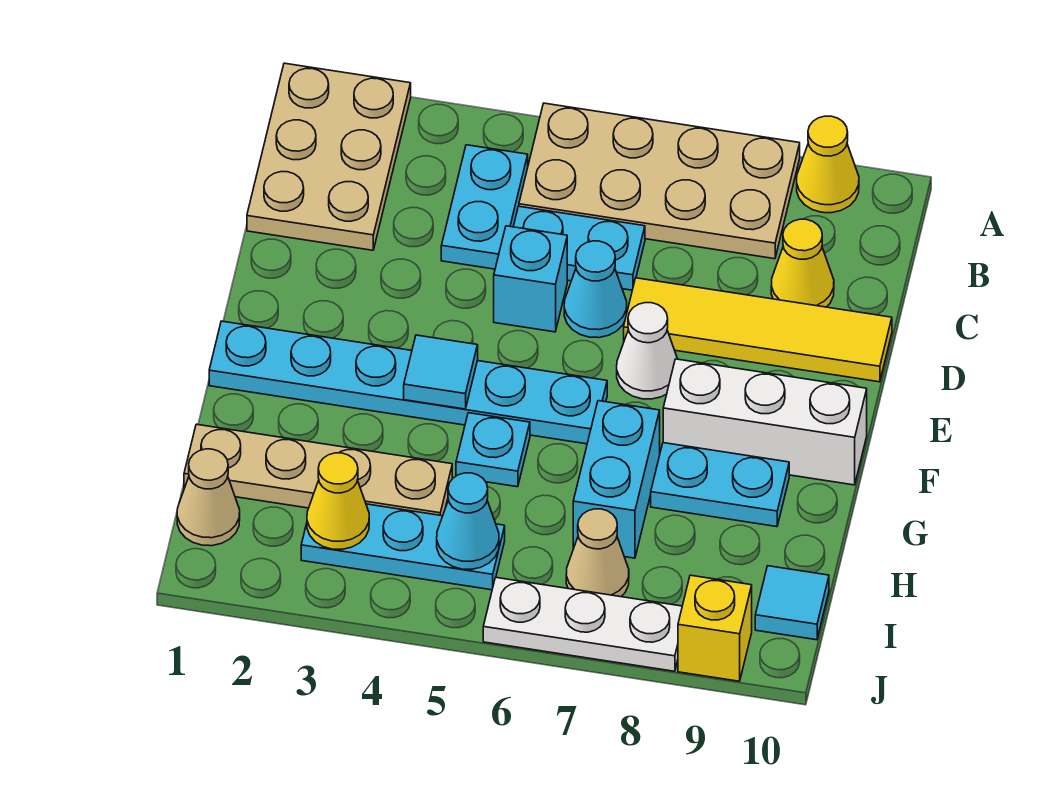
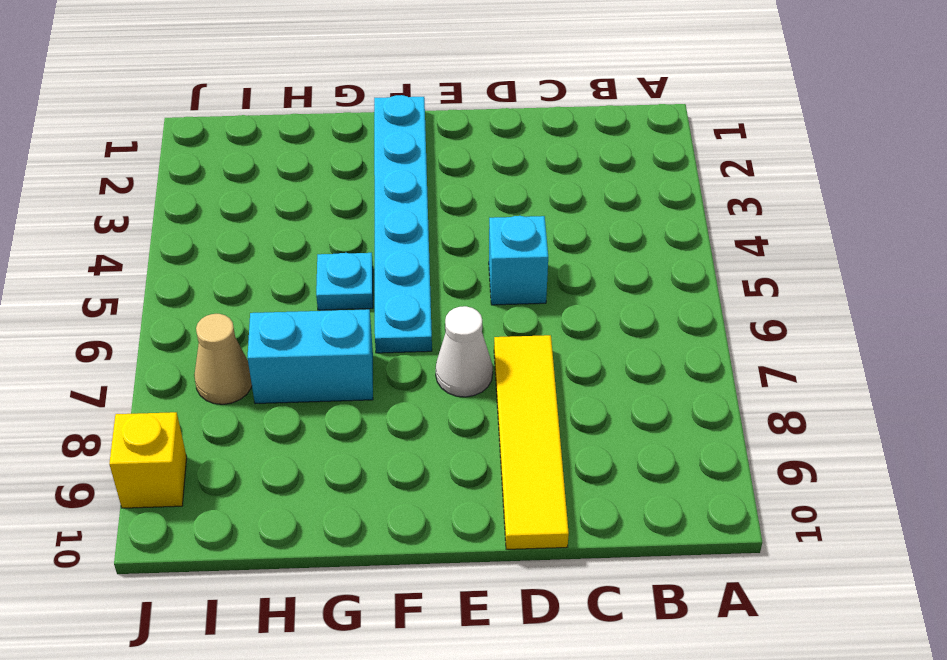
none -> tan plate A1:C2 level 1
none -> tan plate A5:B8 level 1
none -> yellow cone A9 level 1

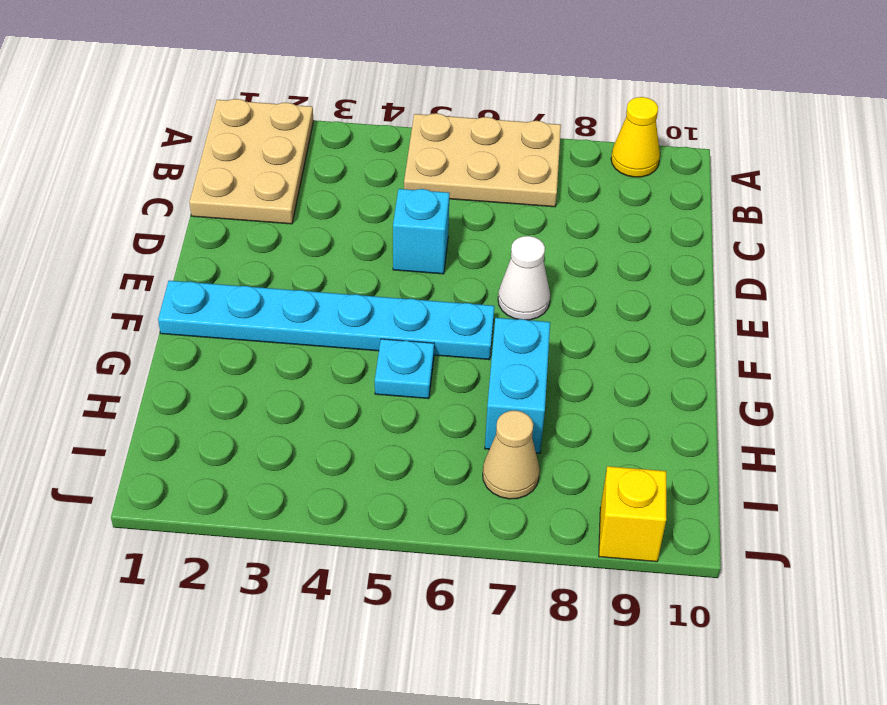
tan plate A5:B7 level 1 -> tan plate A5:B8 level 1
none -> cyan plate B4:C4 level 1
none -> cyan plate C5:C6 level 1
none -> yellow cone C9 level 1

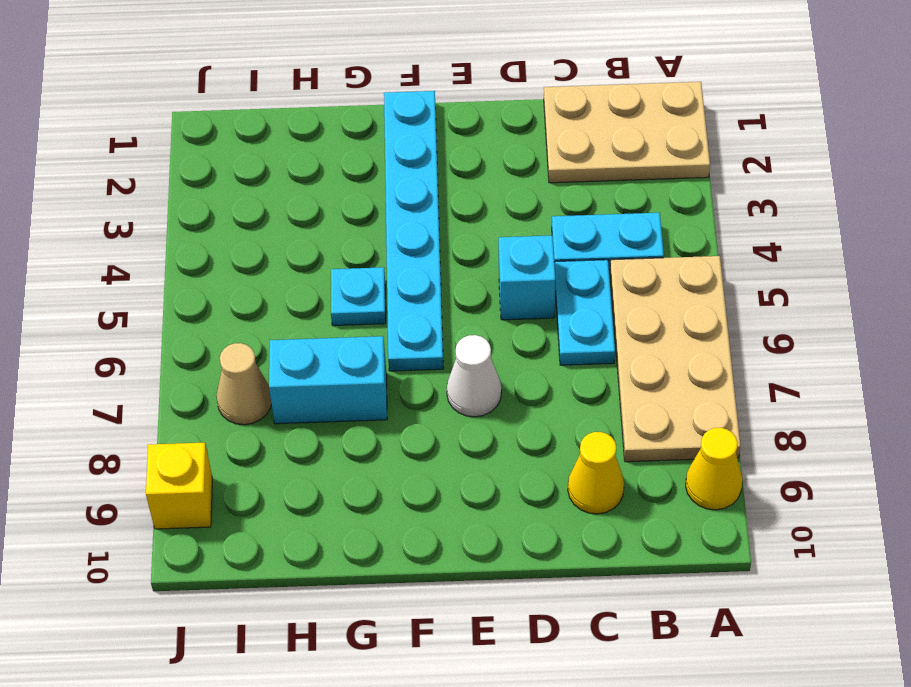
none -> cyan cone D6 level 1
none -> yellow tile D7:D10 level 1
none -> white brick F8:F10 level 1

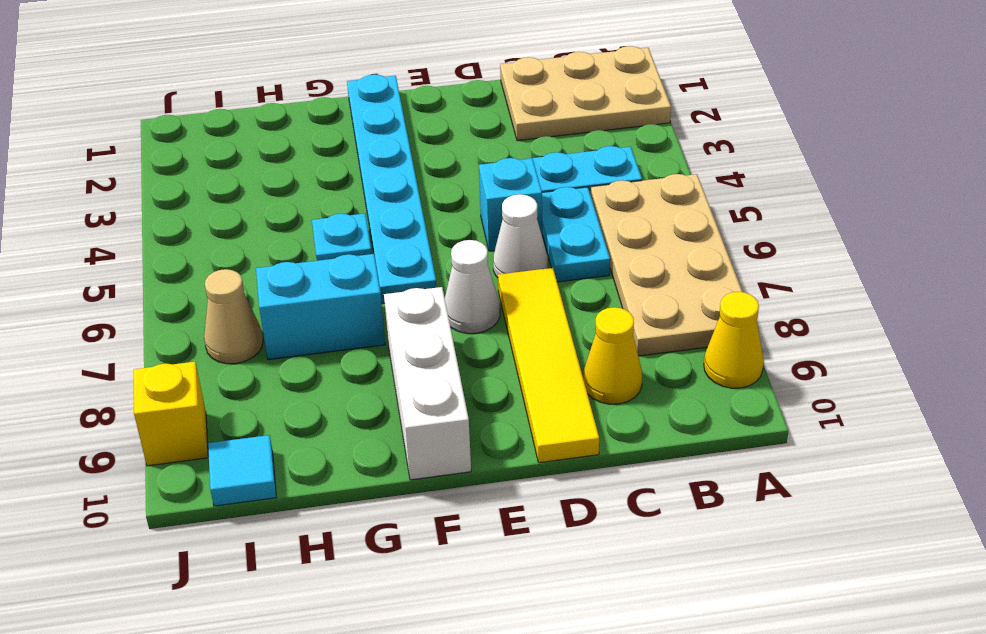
white cone D6 level 1 -> cyan cone D6 level 1
none -> cyan plate G8:G9 level 1
none -> tan plate H1:H4 level 1
none -> tan cone I1 level 1

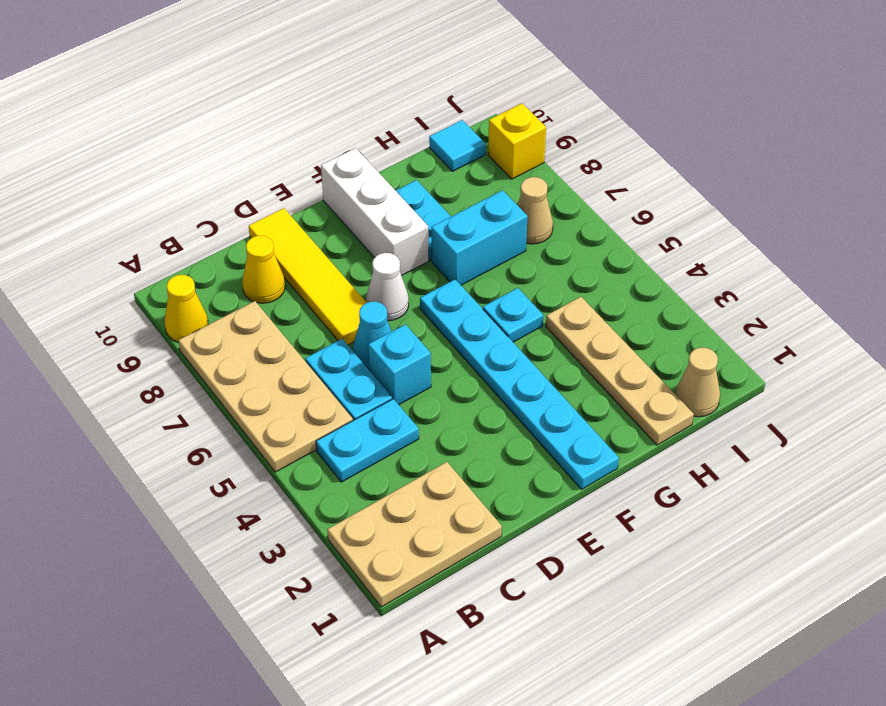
none -> cyan plate I3:I5 level 1
none -> white plate J6:J8 level 1
none -> cyan tile F4 level 2

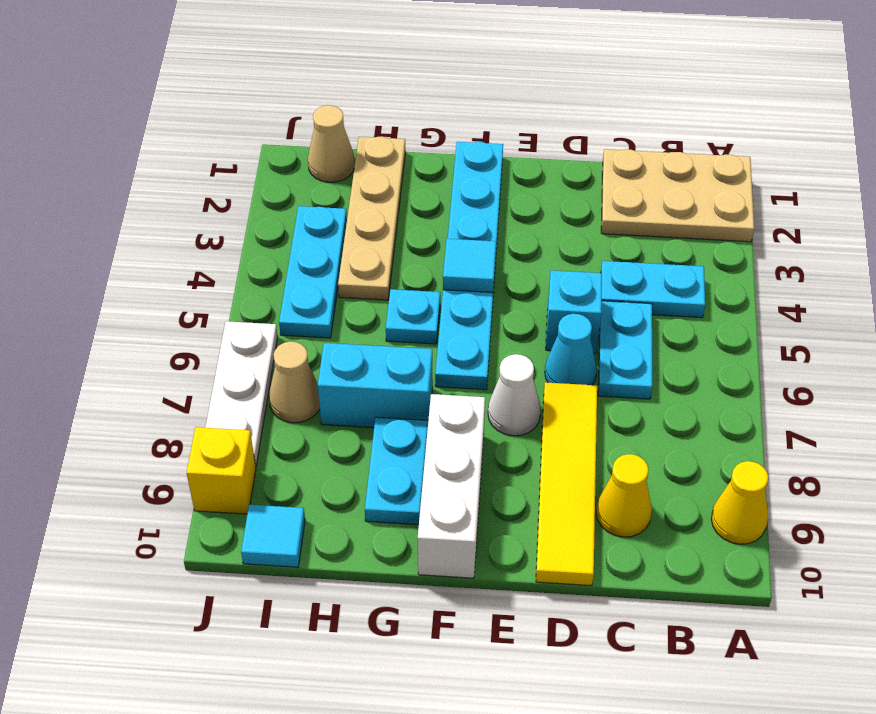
none -> tan plate A5:B8 level 1
none -> yellow cone I3 level 2
none -> cyan cone I5 level 2

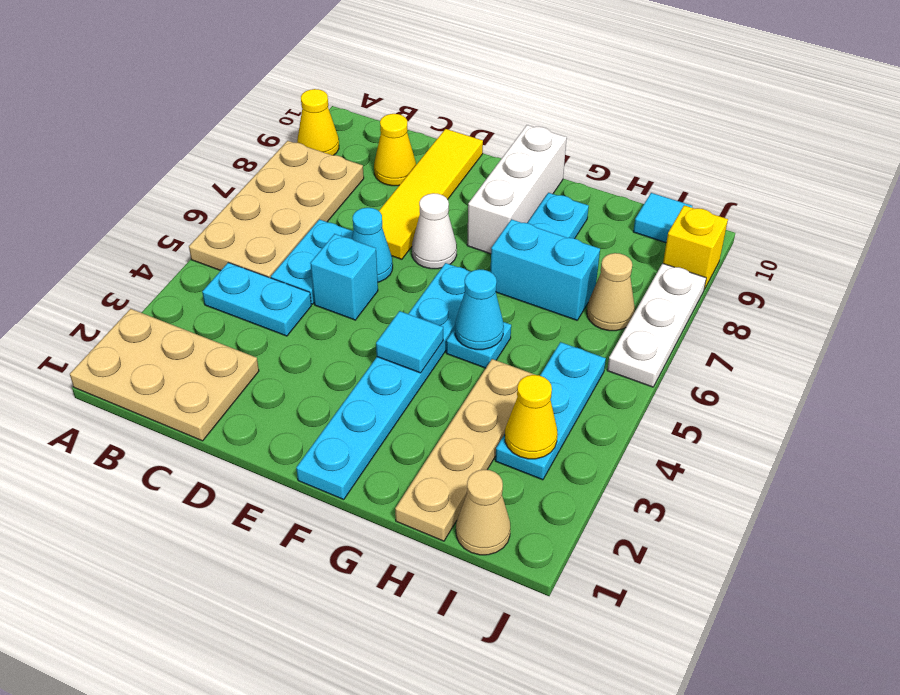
cyan cone G5 level 2 -> cyan cone I5 level 2

